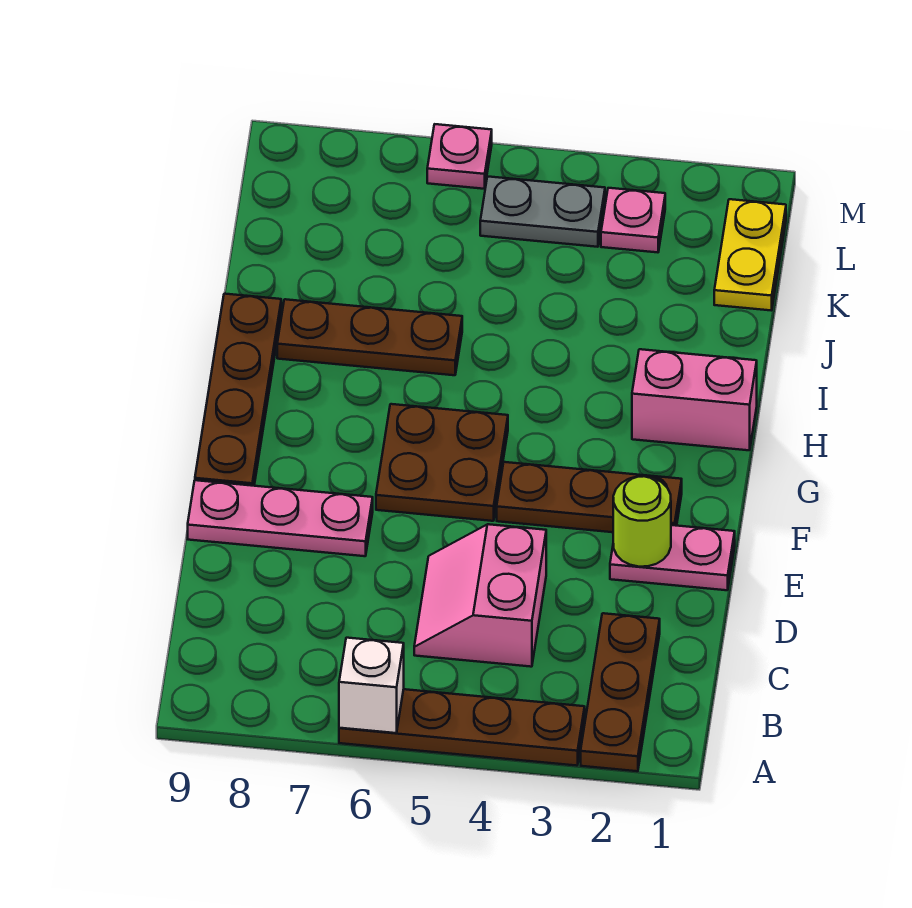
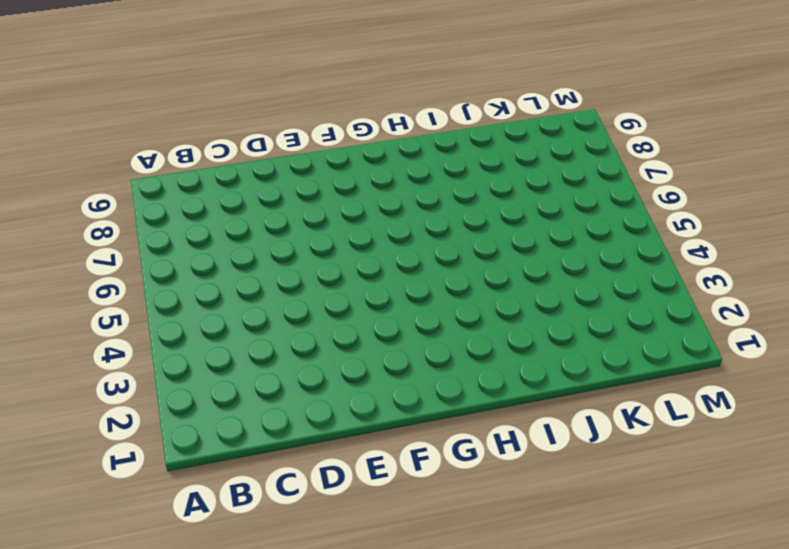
none -> brown plate A2:C2 level 1
none -> brown plate A3:A6 level 1
none -> pink slope C4:D5 level 1 top 4

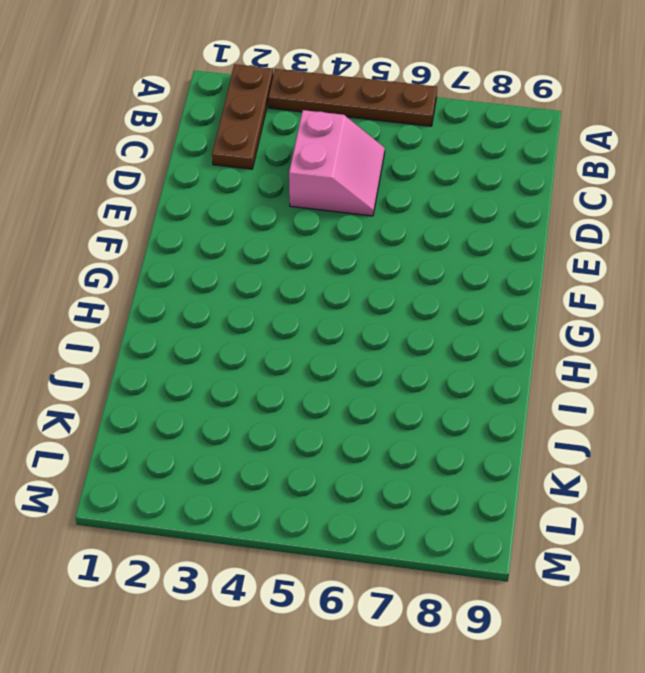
none -> pink plate E1:E2 level 1
none -> pink plate E7:E9 level 1
none -> brown plate F2:F4 level 1

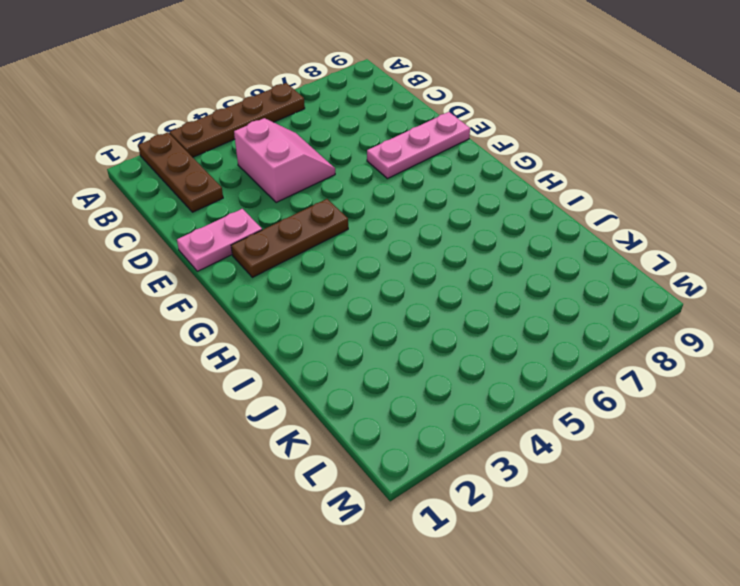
none -> brown plate F5:G6 level 1
none -> brown plate F9:I9 level 1
none -> pink brick H1:H2 level 1

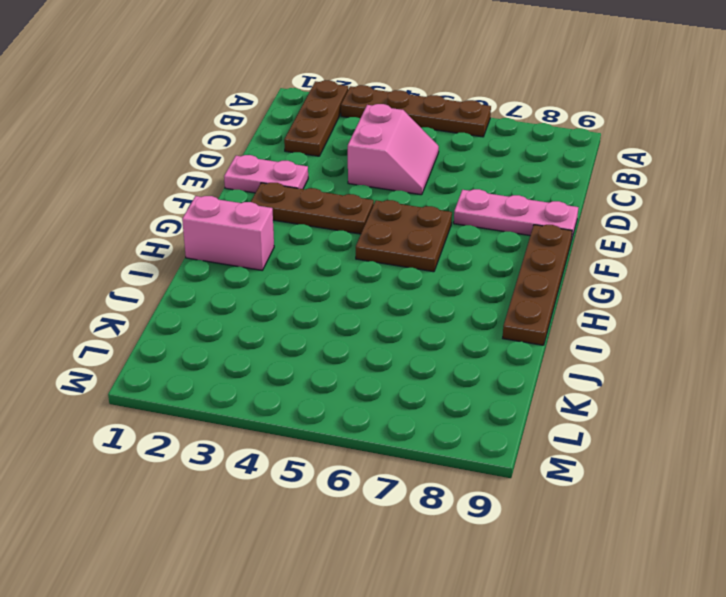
none -> brown plate I6:I8 level 1
none -> yellow plate K1:L1 level 1
none -> pink plate L3 level 1

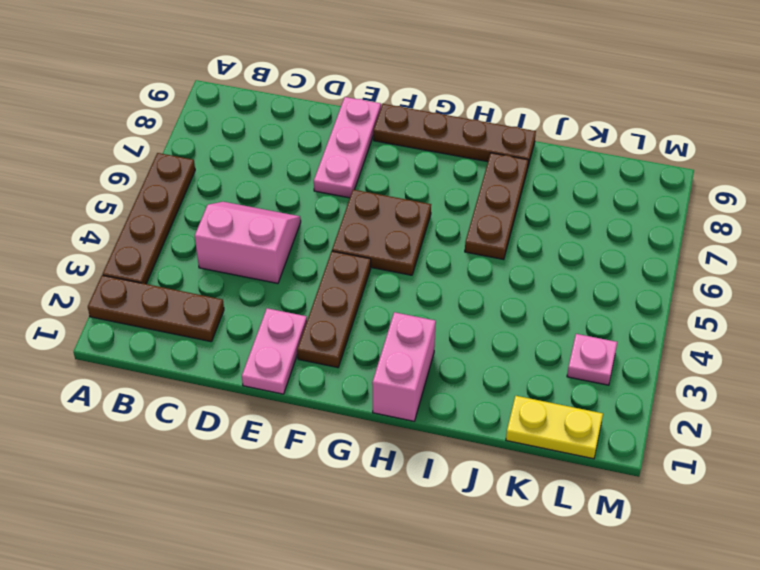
none -> grey plate L4:L5 level 1
none -> pink plate M6 level 1
none -> white brick A6 level 2

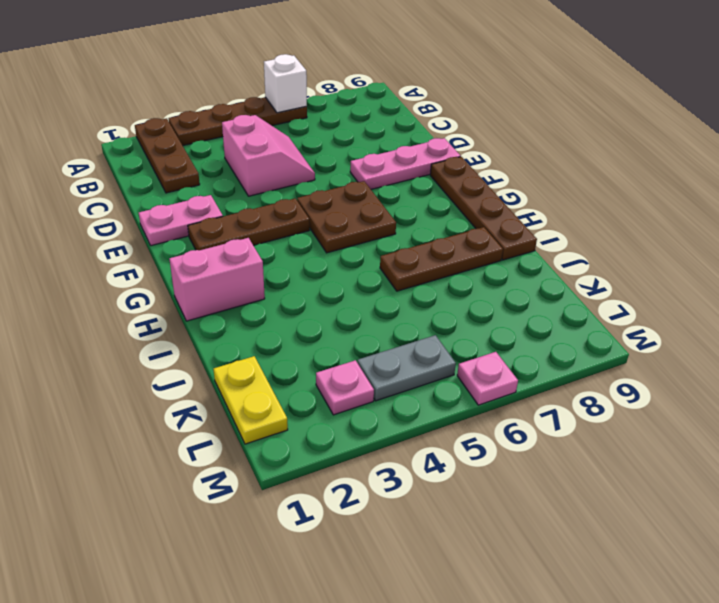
none -> lime round brick E2 level 2

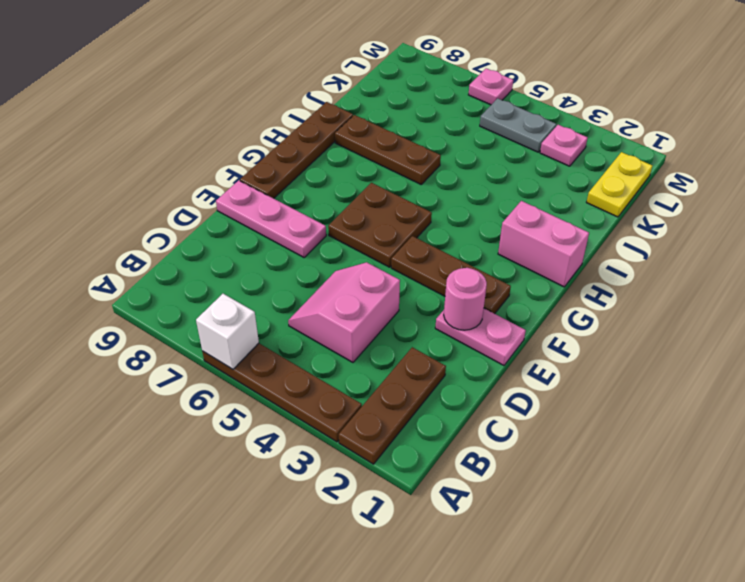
pink round brick E2 level 2 -> lime round brick E2 level 2

